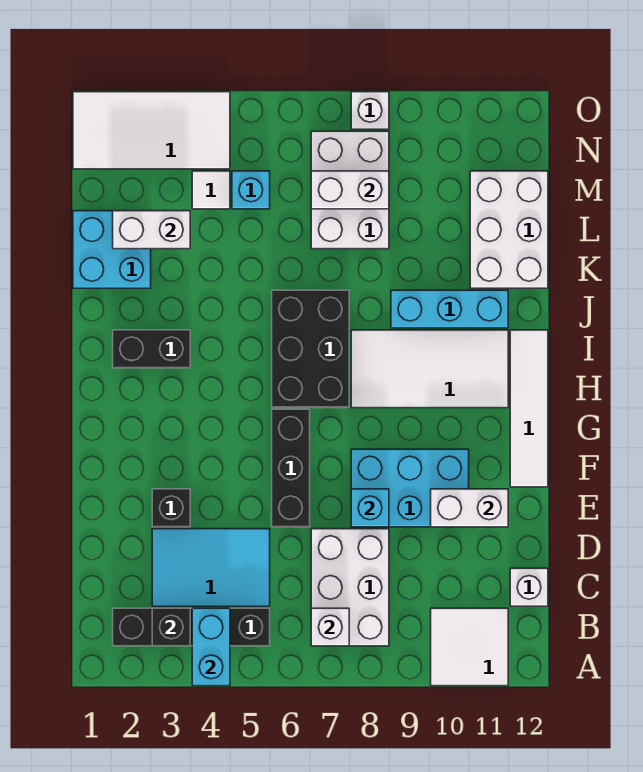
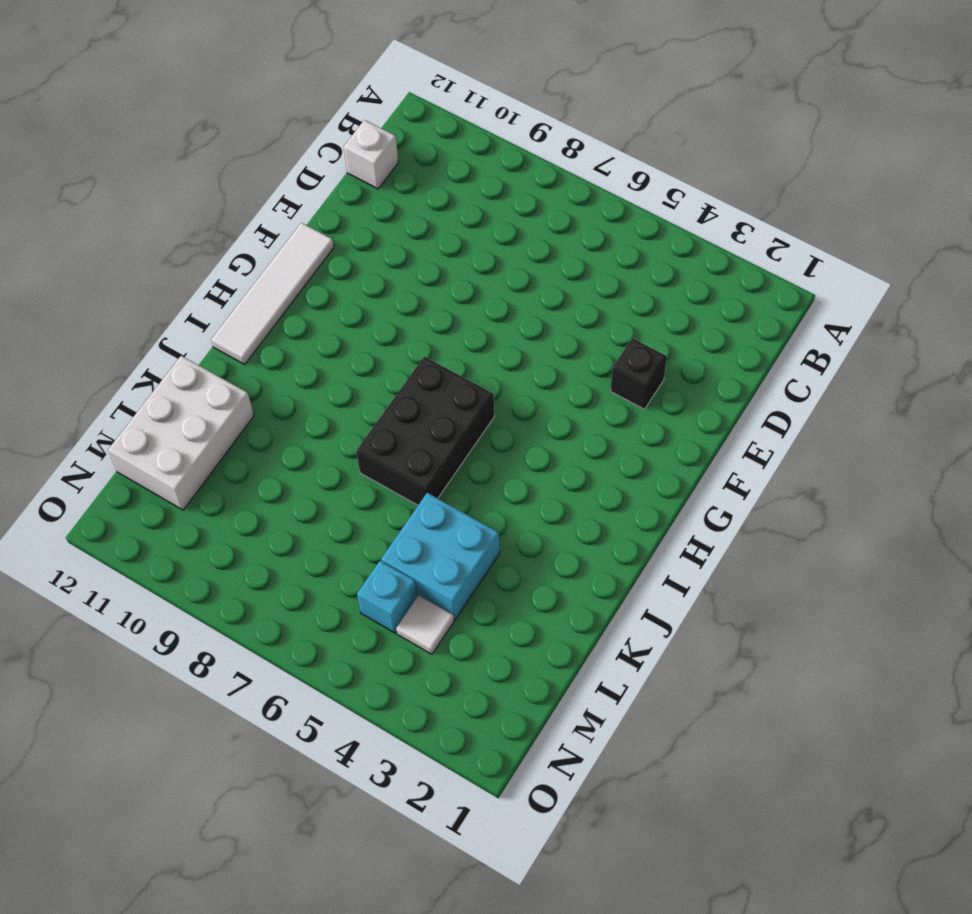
cyan brick K4:L5 level 1 -> cyan brick K1:L2 level 1
none -> white tile A10:B11 level 1
none -> black brick B2:B5 level 1
none -> white brick B7:D8 level 1

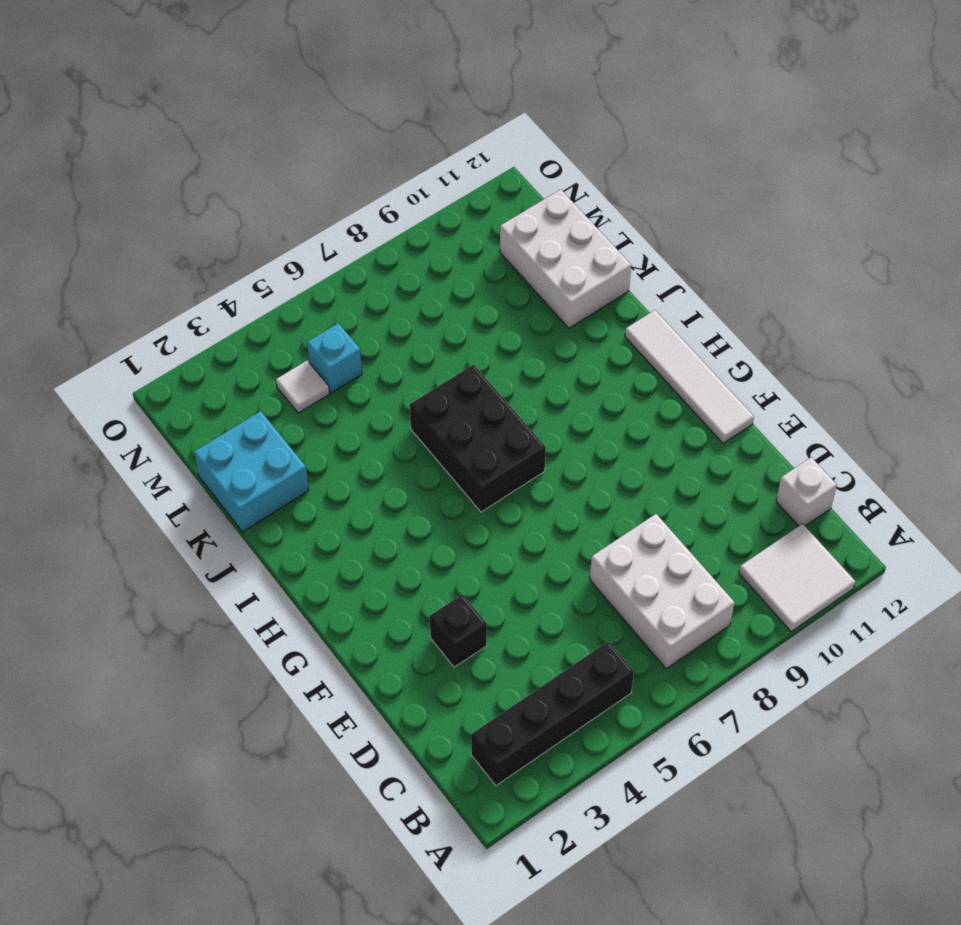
none -> cyan tile C3:D5 level 1
none -> black brick E6:G6 level 1
none -> cyan brick E8:F10 level 1

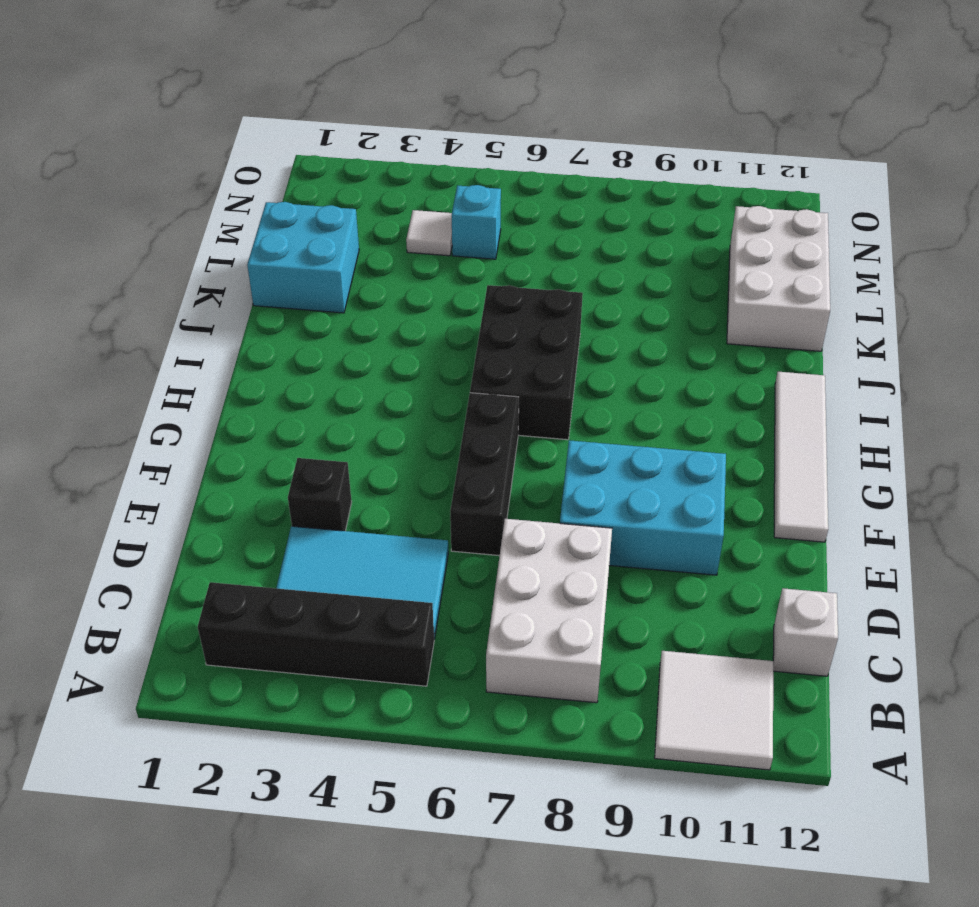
none -> white tile H8:I11 level 1
none -> black brick I2:I3 level 1
none -> cyan brick J9:J11 level 1

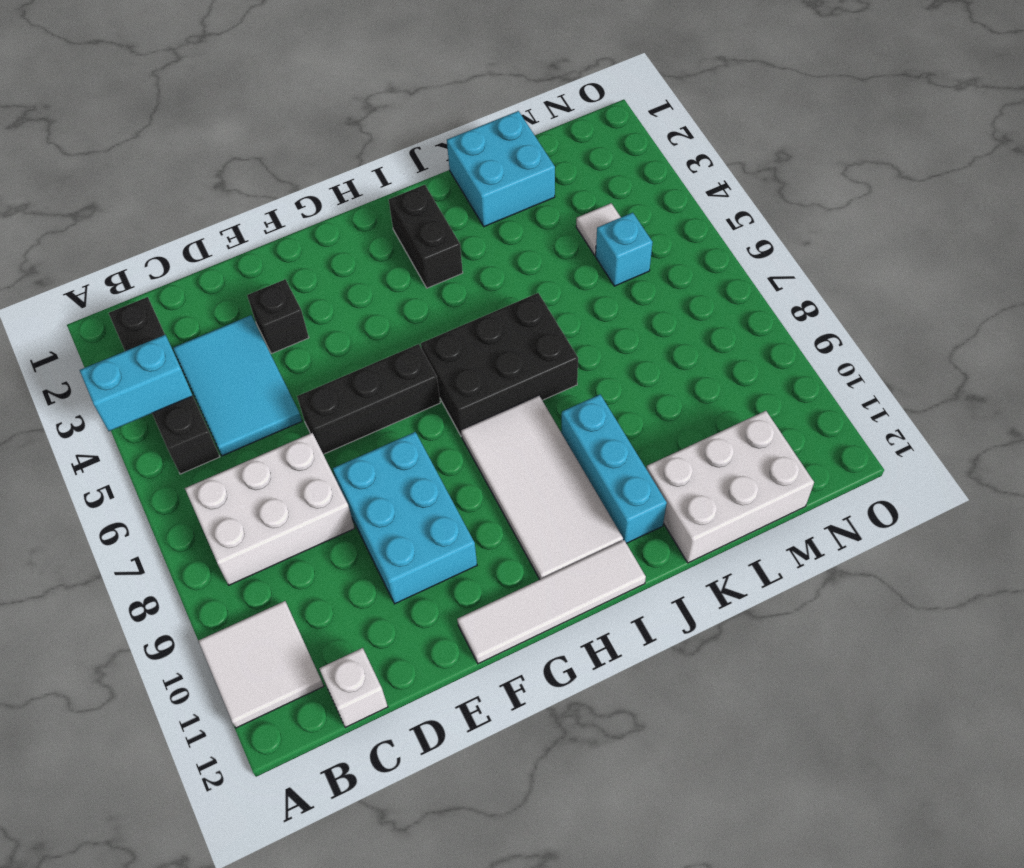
none -> white brick L7:N8 level 1
none -> white tile N1:O4 level 1
none -> white brick O8 level 1

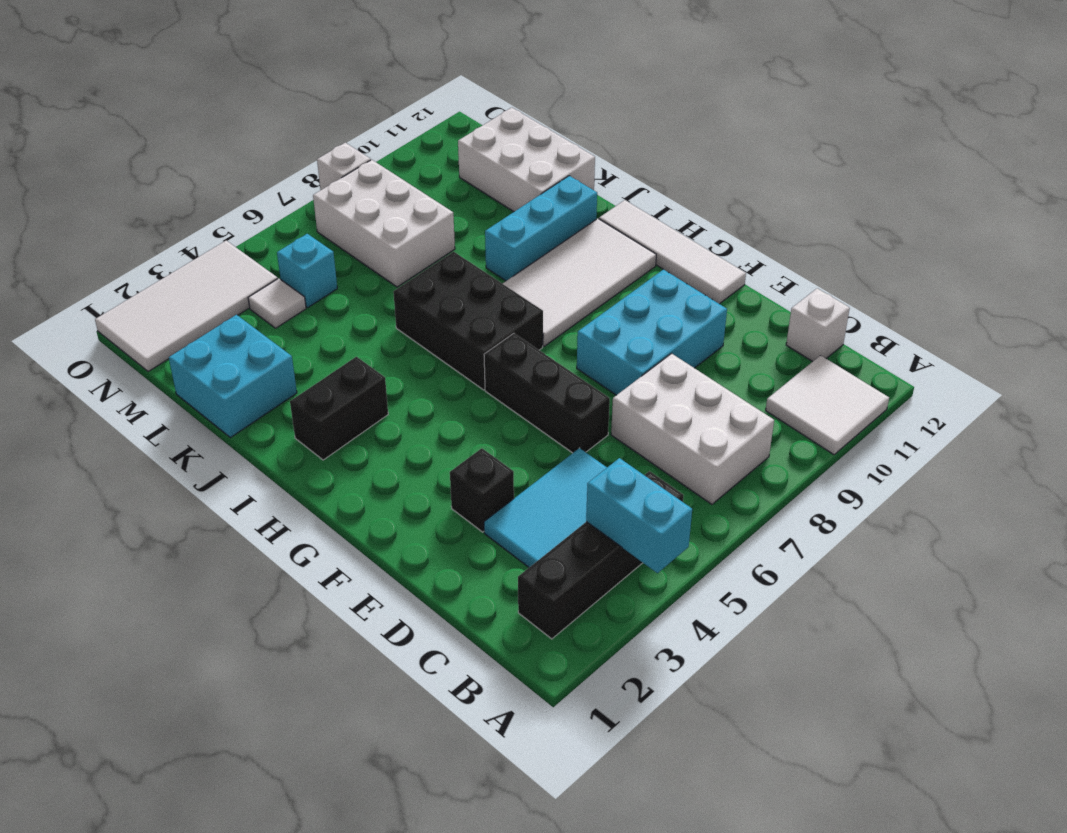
none -> black brick B3 level 2
none -> white brick B7 level 2
none -> cyan brick E8 level 2

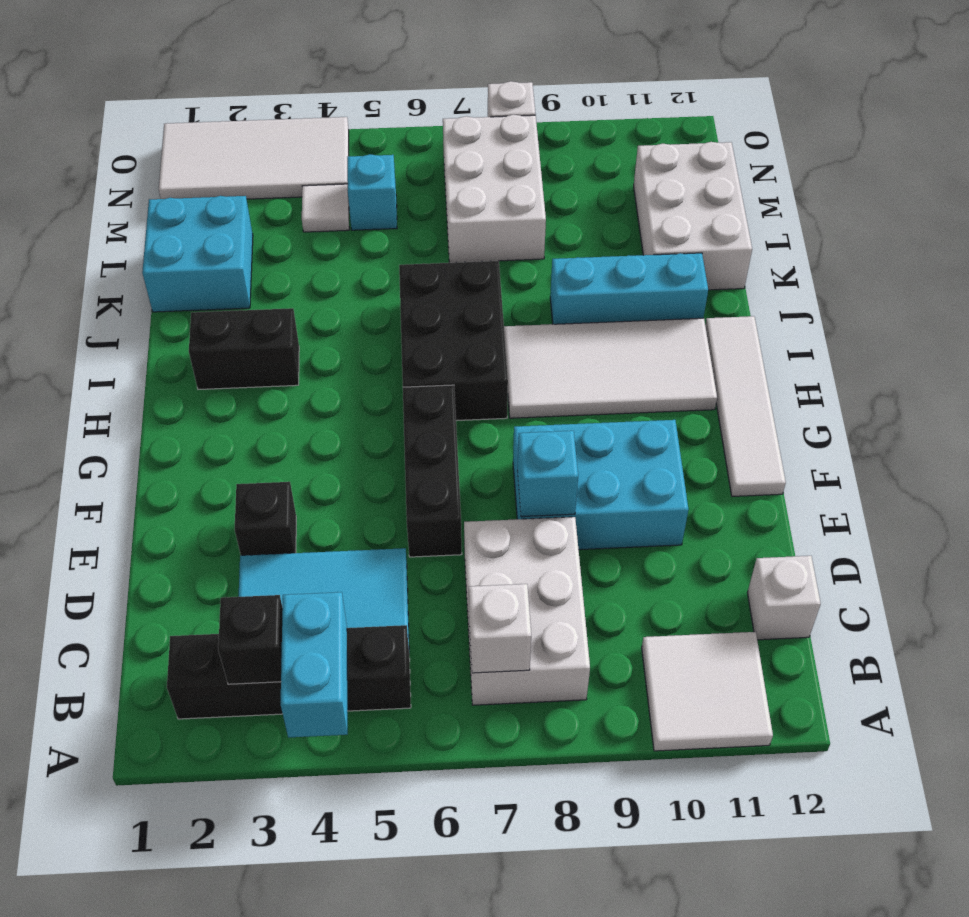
none -> white brick E10:E11 level 2
none -> white brick L2:L3 level 2
none -> white brick M7:M8 level 2

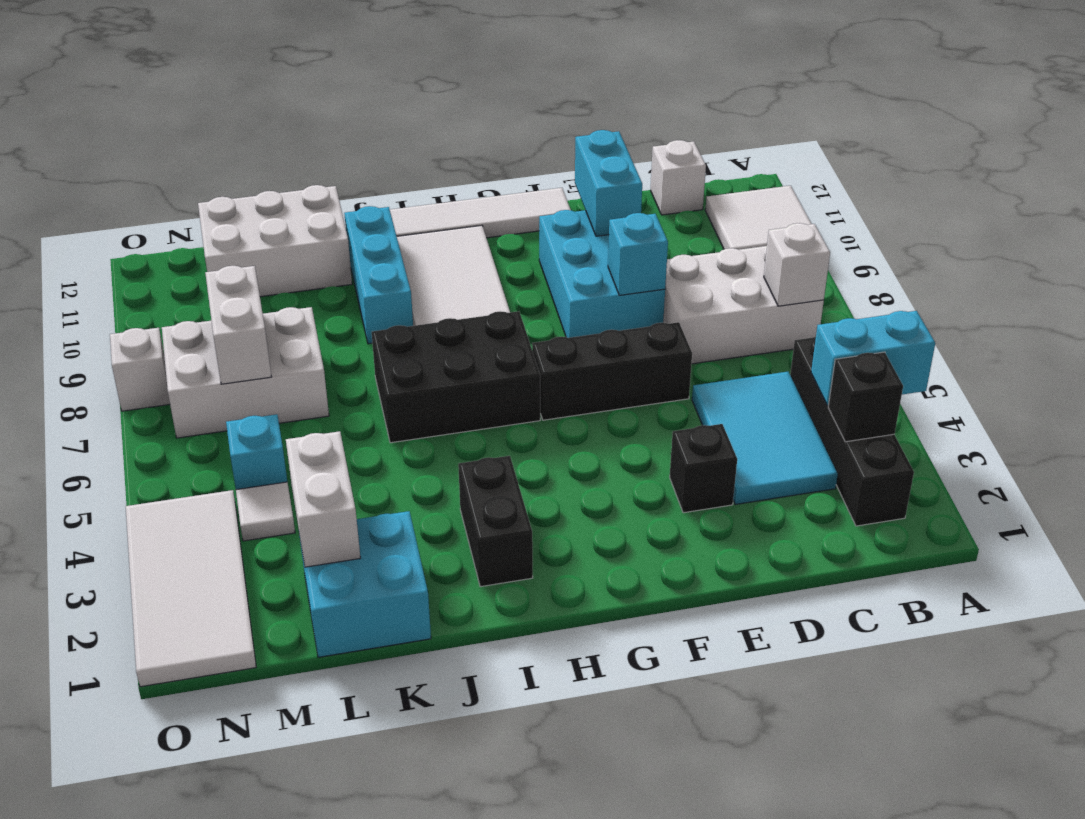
cyan brick E10:E11 level 2 -> white brick E10:E11 level 2

